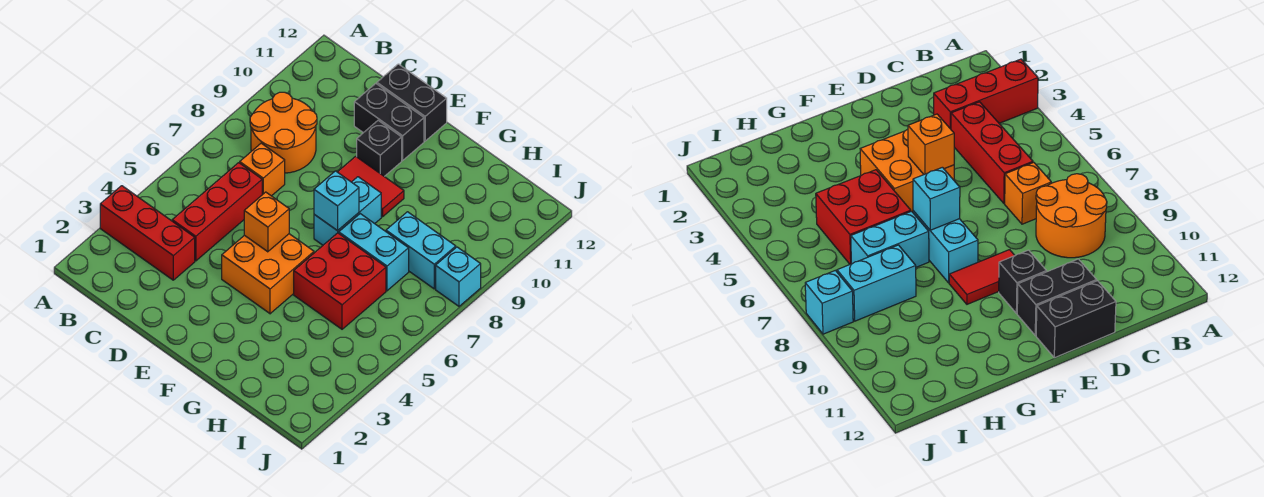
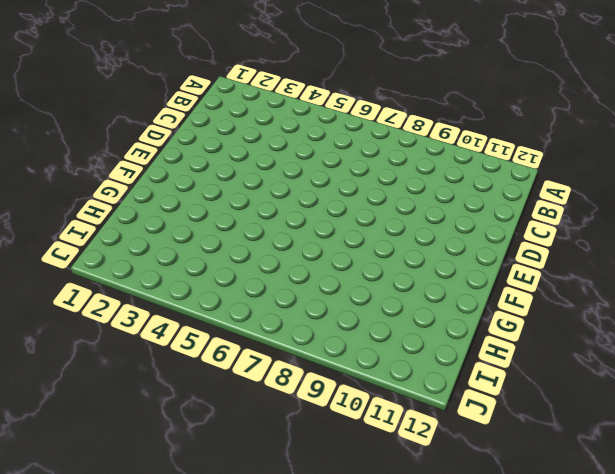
none -> red brick A3:C3 level 1
none -> orange round brick B8:C9 level 1
none -> red brick C4:C6 level 1

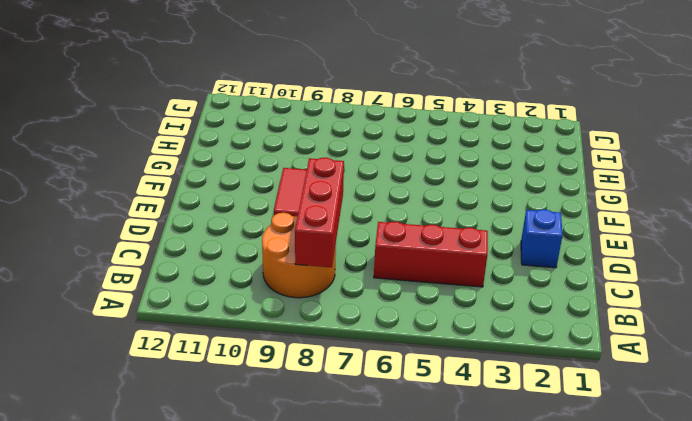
red brick B8:D8 level 2 -> red brick A3:C3 level 1
blue brick D2 level 1 -> none
none -> orange brick C7 level 1
none -> black brick D11:E11 level 1
none -> black brick D12:E12 level 1

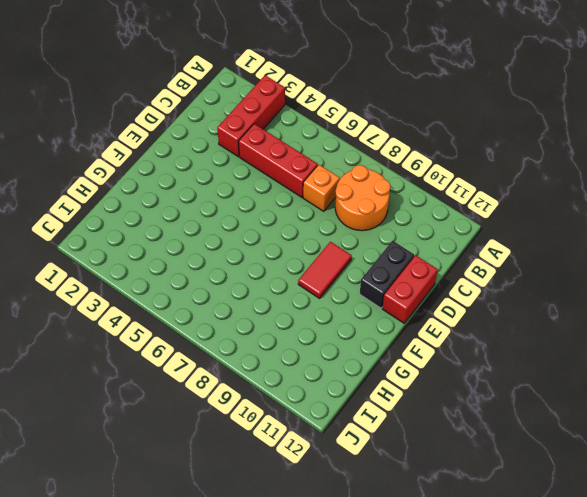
red brick D12:E12 level 1 -> black brick D12:E12 level 1
none -> orange brick E4:F5 level 1
none -> black brick E10 level 1
none -> cyan brick F7:F8 level 1

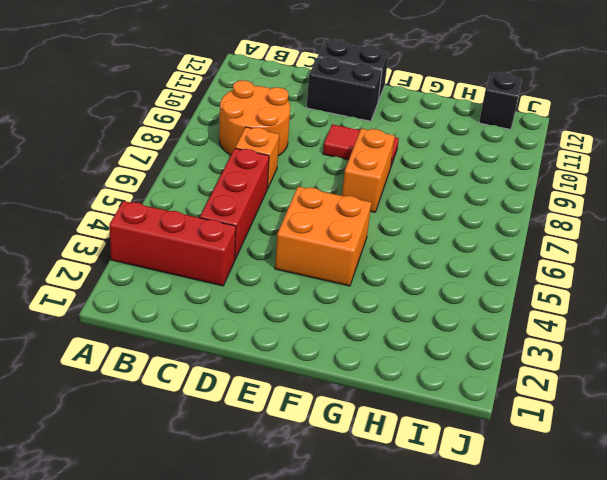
orange brick F7:F8 level 1 -> cyan brick F7:F8 level 1
black brick I12 level 1 -> black brick E10 level 1
none -> red brick G5:H6 level 1
none -> cyan brick G7:H7 level 1
none -> cyan brick H8:I8 level 1

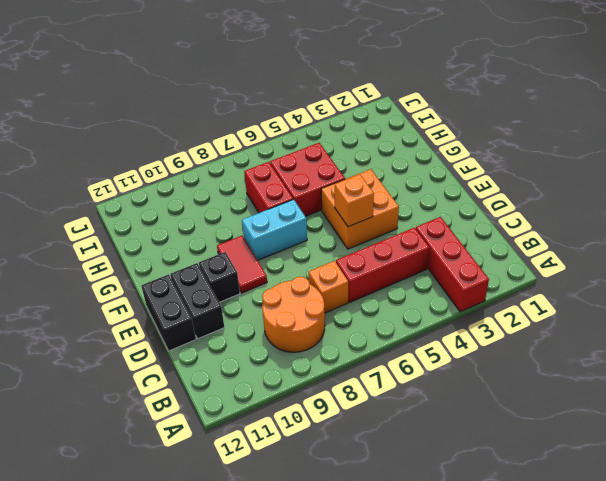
red brick G7:H7 level 1 -> cyan brick G7:H7 level 1
none -> cyan brick H8:I8 level 1
none -> cyan brick J8 level 1
none -> cyan brick F7 level 2

